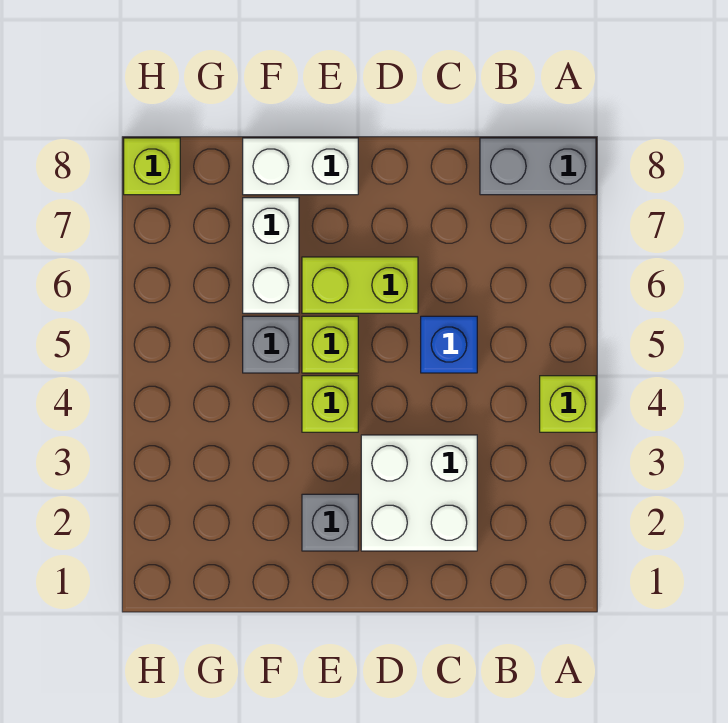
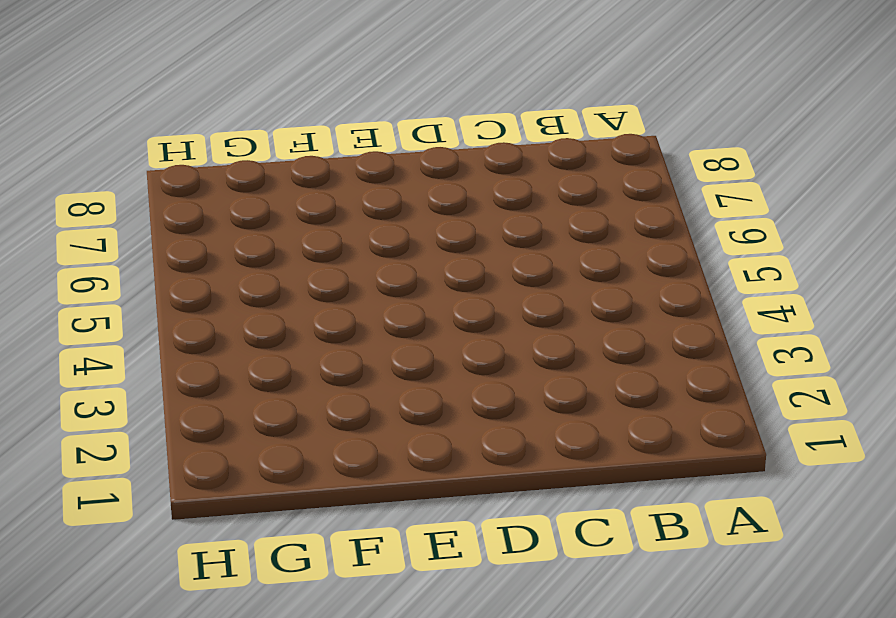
none -> lime brick A4 level 1
none -> grey brick A8:B8 level 1
none -> white brick C2:D3 level 1

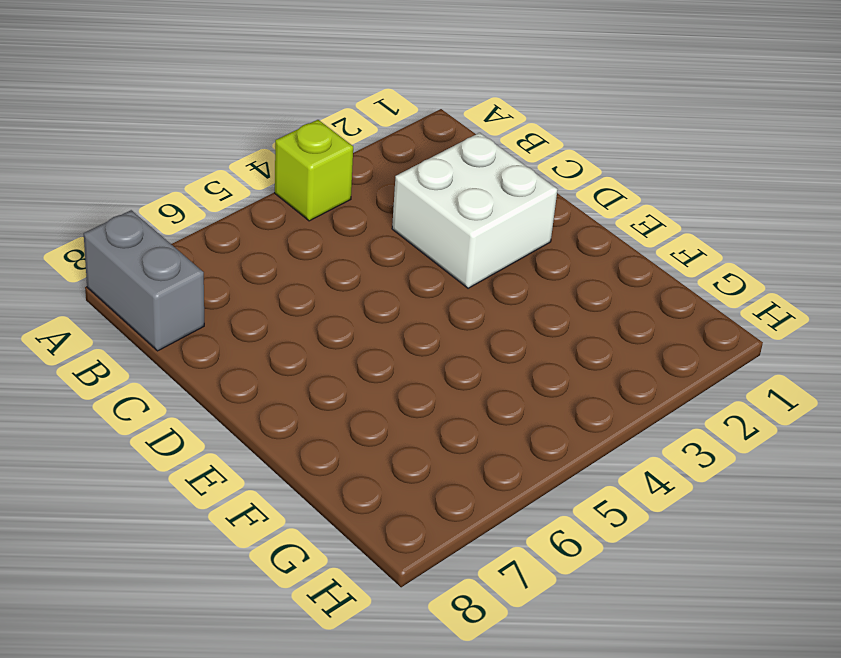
none -> blue brick C5 level 1
none -> lime brick D6:E6 level 1
none -> grey brick E2 level 1

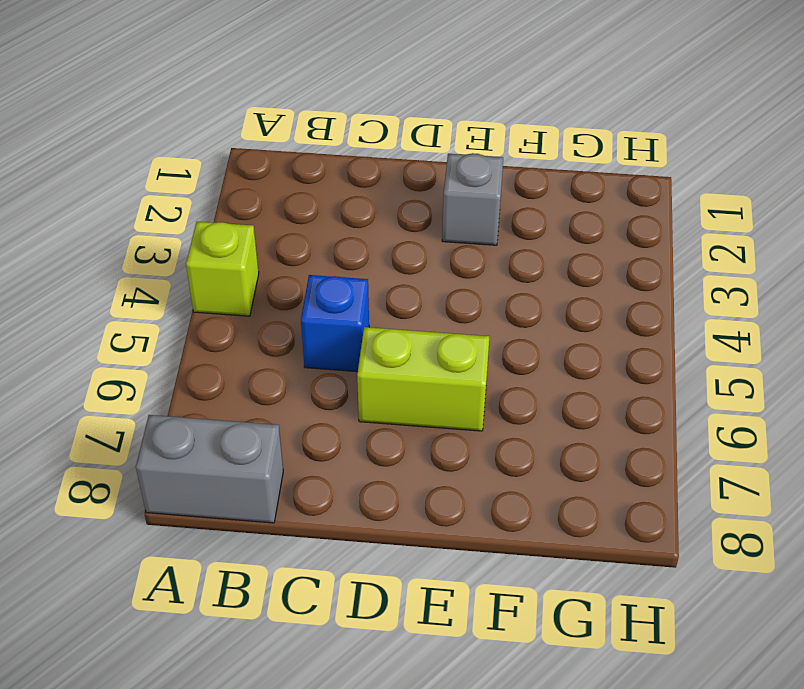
none -> white brick C2:D3 level 1
none -> lime brick E4 level 1
none -> lime brick E5 level 1

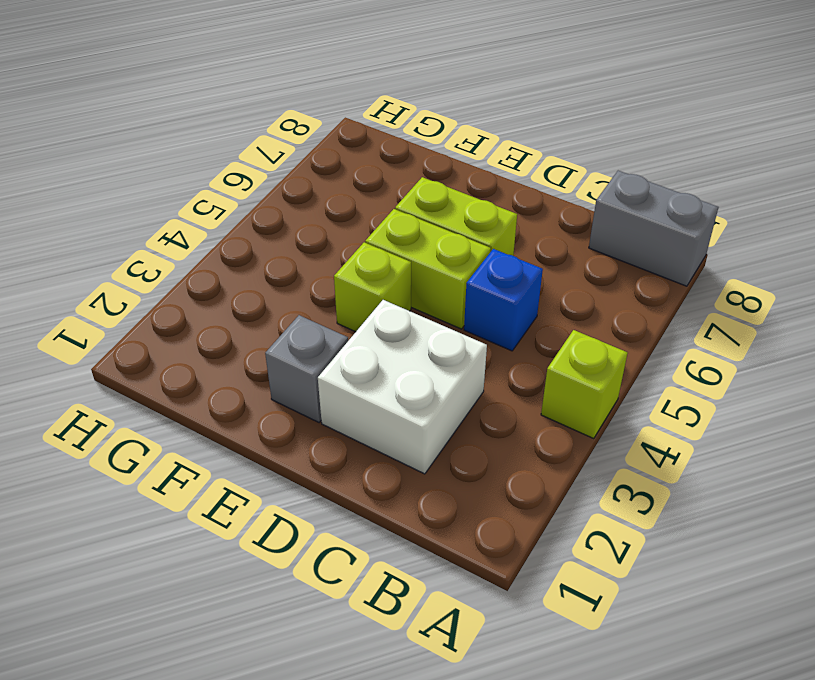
lime brick D5:E5 level 1 -> lime brick E5 level 1
none -> white brick E8:F8 level 1
none -> grey brick F5 level 1
none -> white brick F6:F7 level 1

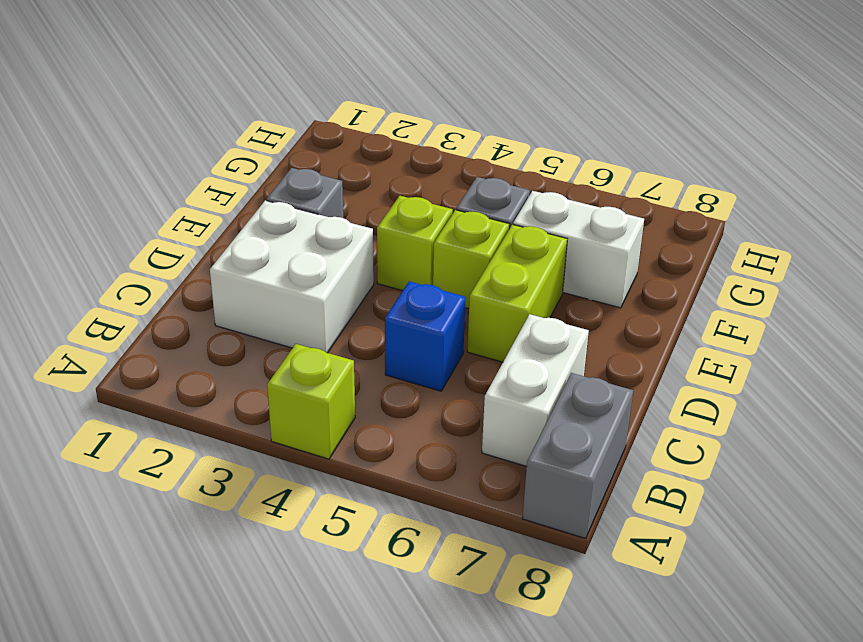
white brick B7:C7 level 1 -> white brick E8:F8 level 1
none -> lime brick H8 level 1

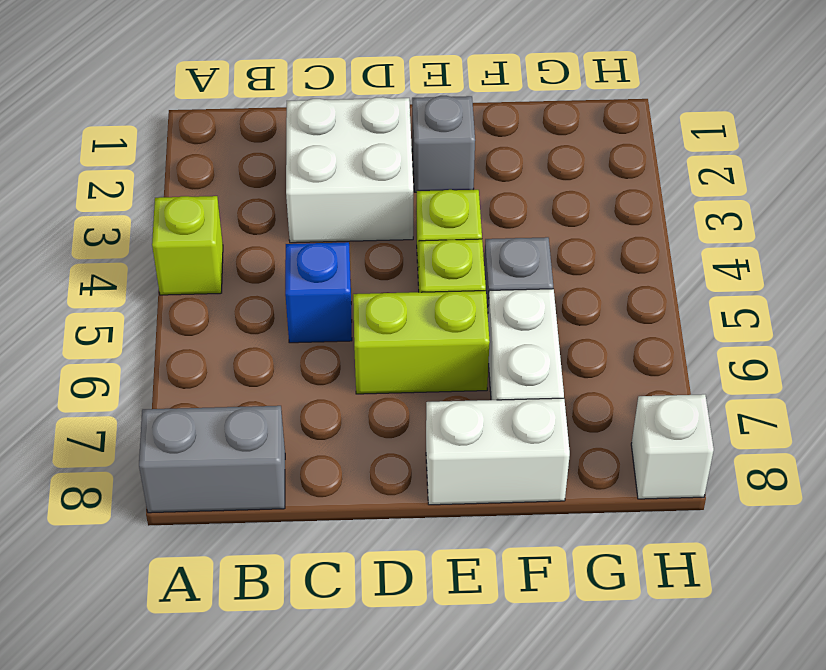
white brick H8 level 1 -> lime brick H8 level 1

